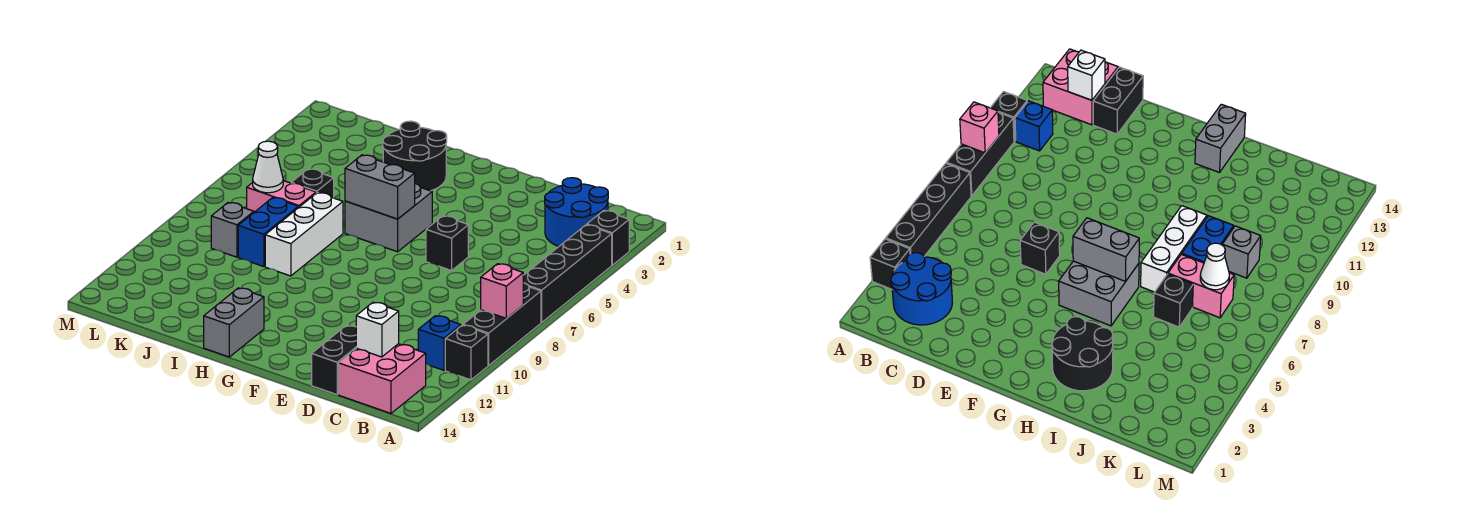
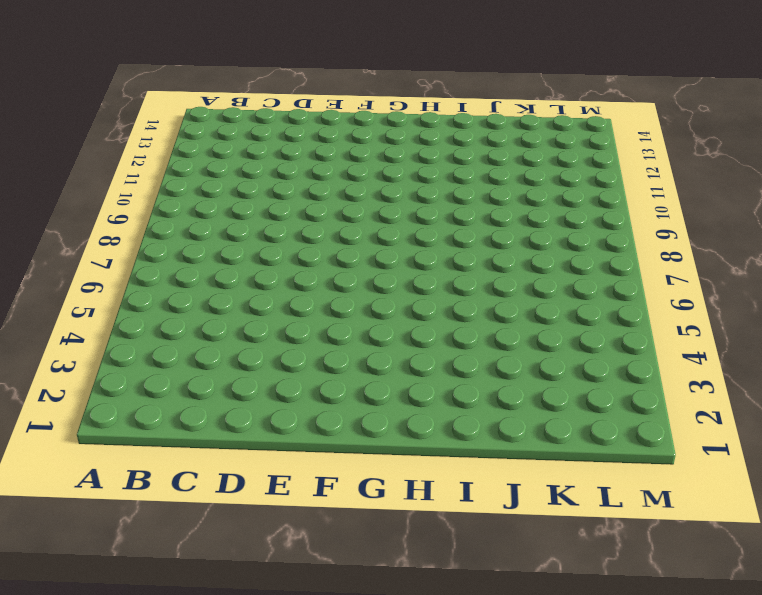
none -> black brick A3 level 1
none -> black brick A4:A7 level 1
none -> black brick A8:A10 level 1

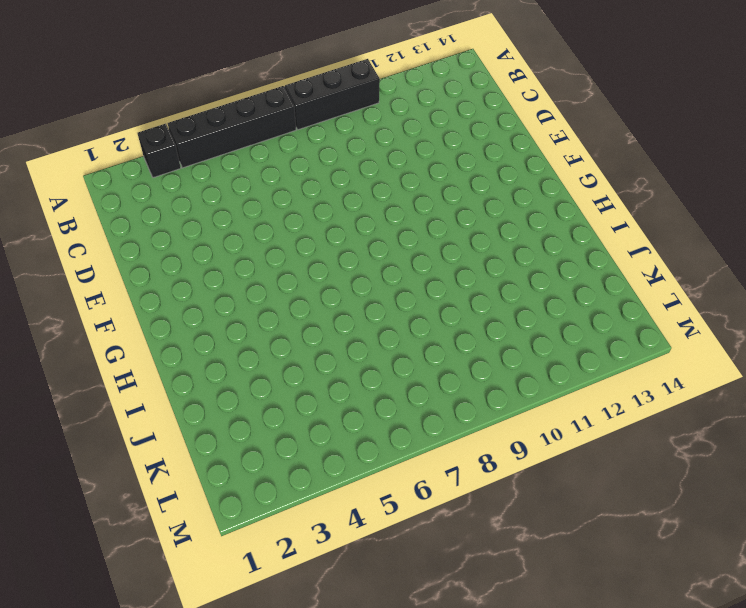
none -> black brick A11 level 1
none -> blue round brick B2:C3 level 1
none -> blue brick B11 level 1

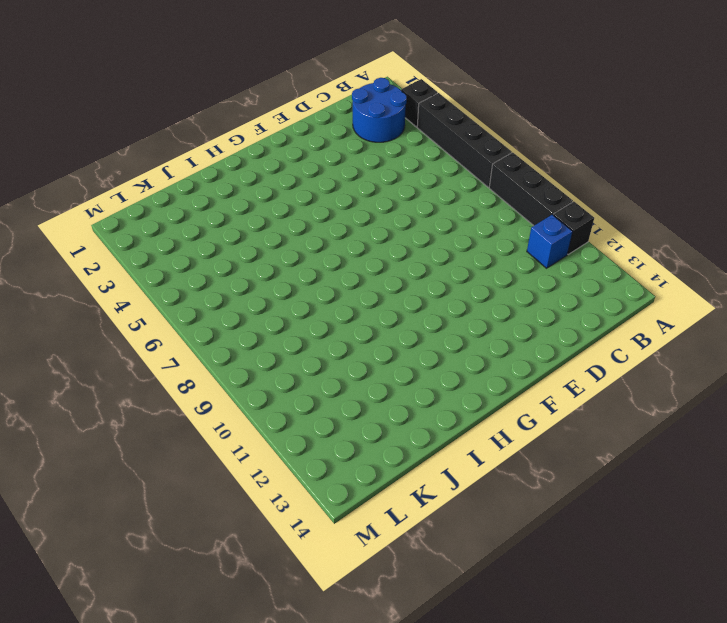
none -> pink brick B13:C14 level 1
none -> black brick D13:D14 level 1
none -> black brick E6 level 1

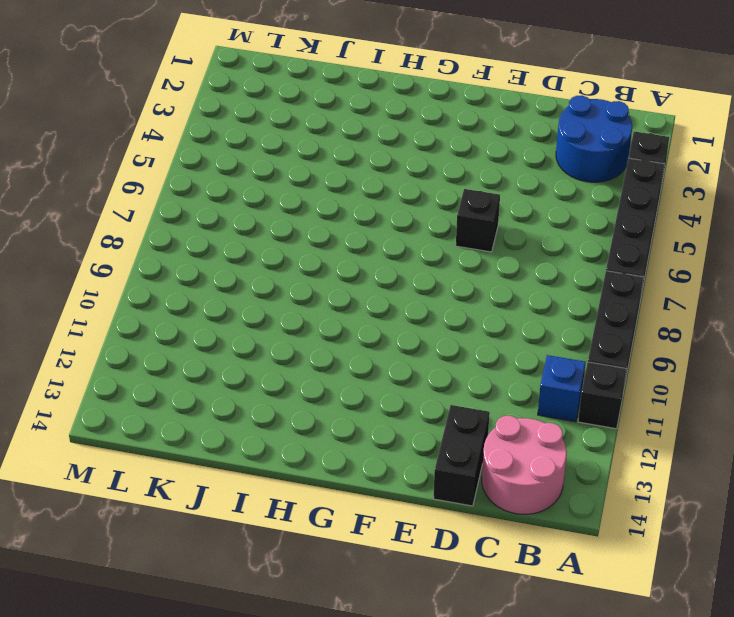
pink round brick B13:C14 level 1 -> pink brick B13:C14 level 1
none -> grey brick G5:H6 level 1
none -> black round brick H2:I3 level 1
none -> grey brick H13:H14 level 1

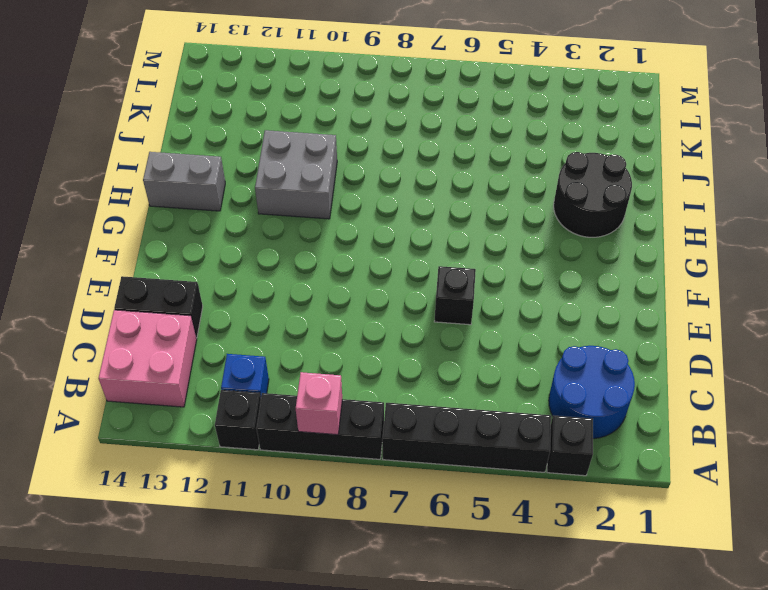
grey brick H10:I11 level 1 -> grey brick G5:H6 level 1
none -> white brick I7:I9 level 1
none -> black brick J6 level 1
none -> pink brick J7:K7 level 1

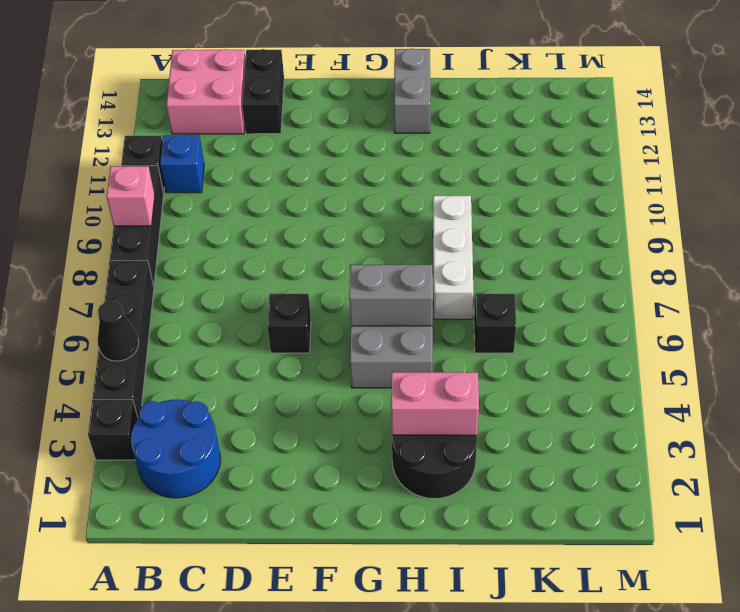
black cone A5 level 2 -> none
pink brick H3:I3 level 2 -> pink brick J7:K7 level 1
none -> blue brick J8:J9 level 1
none -> grey brick K9 level 1
none -> white brick C13 level 2

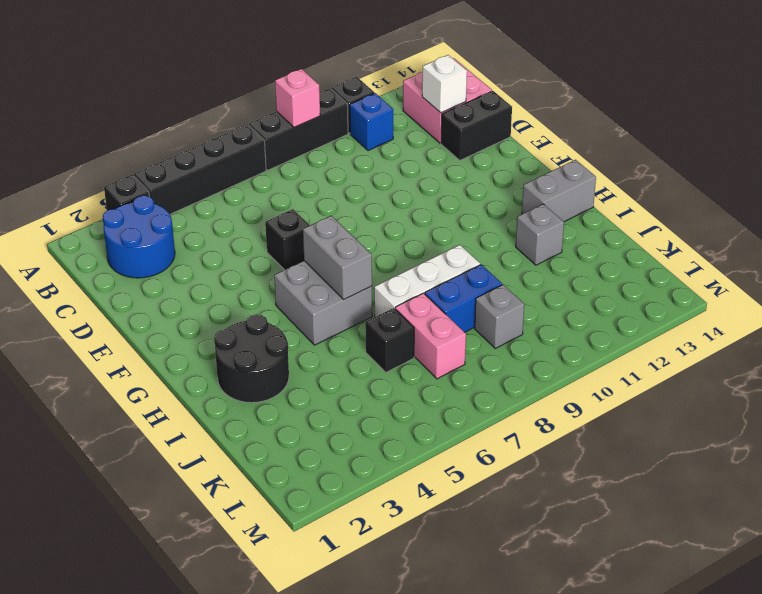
grey brick I12 level 1 -> none
none -> white cone K7 level 2

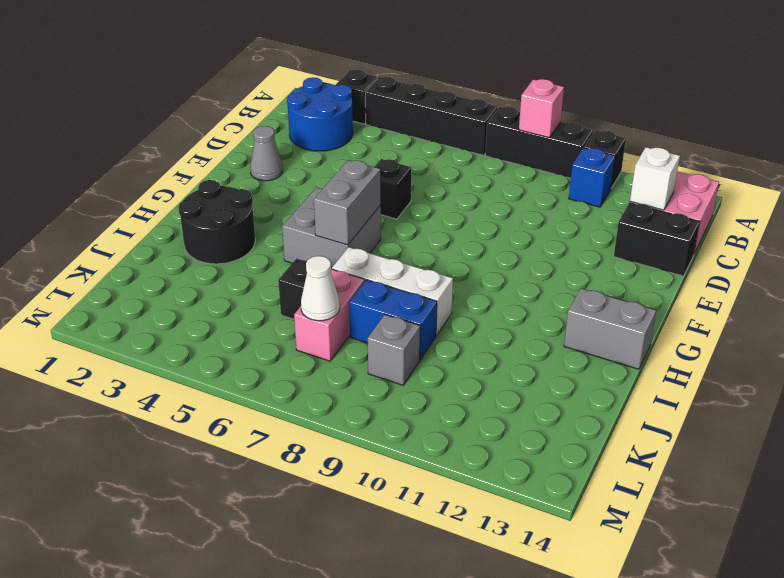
grey cone E2 level 1 -> none

